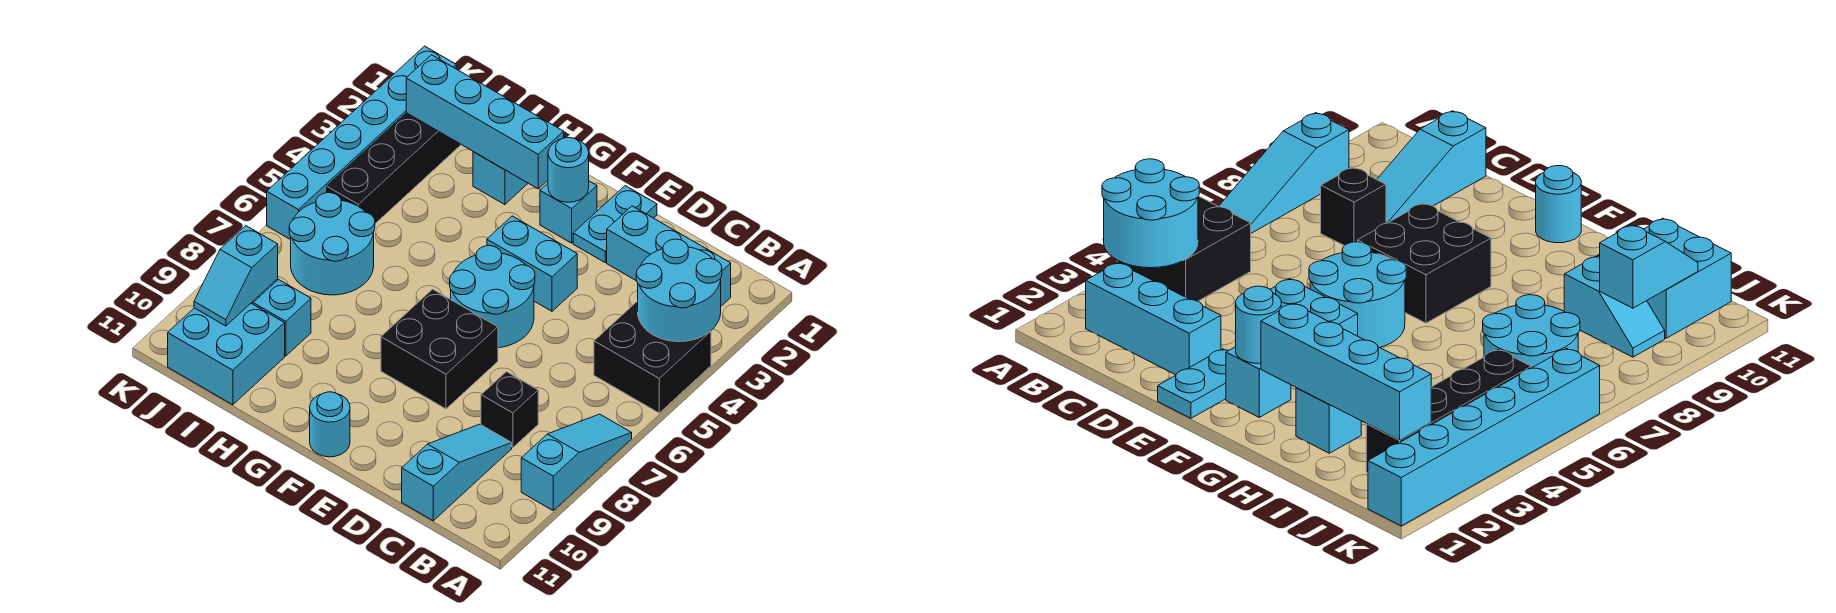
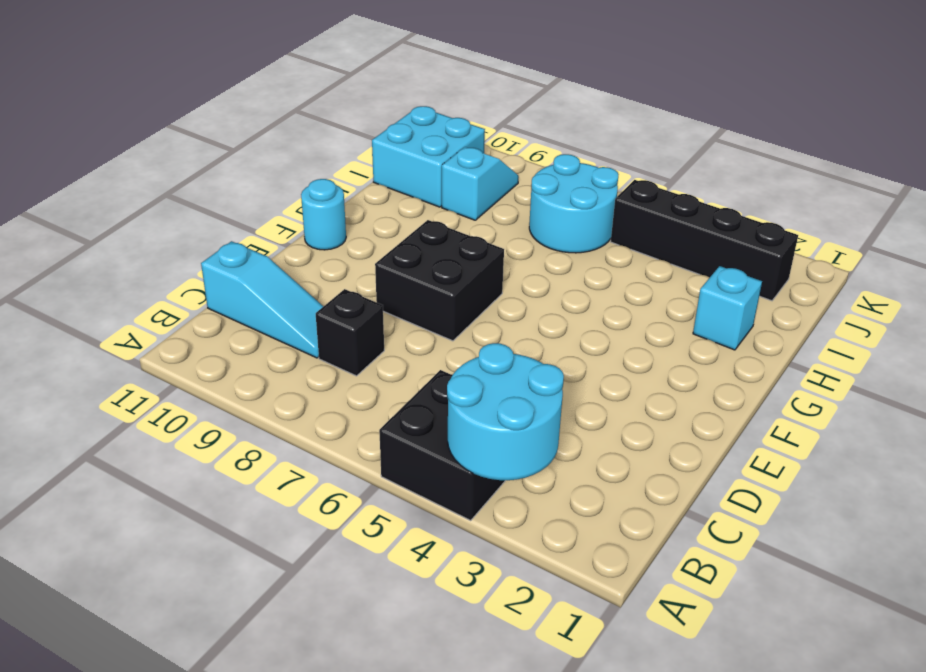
none -> cyan slope A7:A9 level 1 top 9
none -> cyan brick B2:D2 level 1
none -> cyan plate E1:E2 level 1

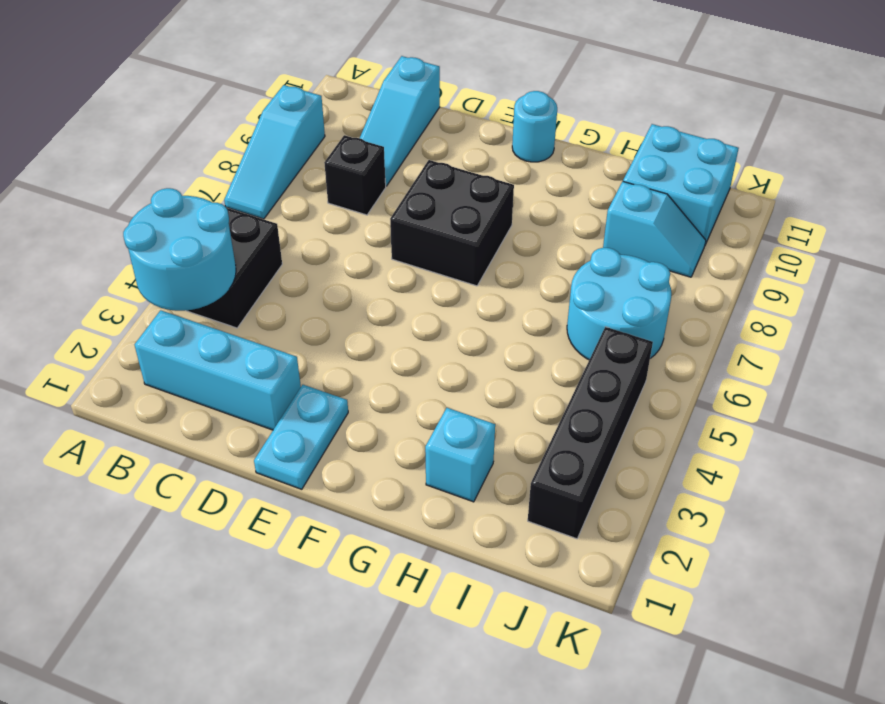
none -> cyan brick E4:F4 level 1
none -> cyan round brick E5:F6 level 1
none -> cyan brick F2 level 1

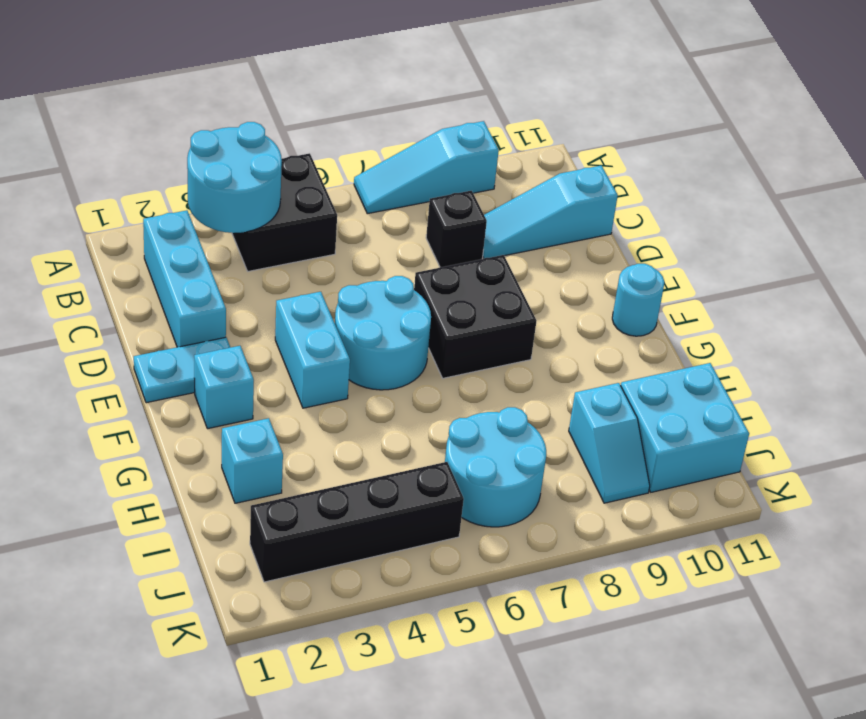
none -> cyan brick K1:K6 level 1
none -> cyan round brick F2 level 2
none -> cyan brick G2:J2 level 2

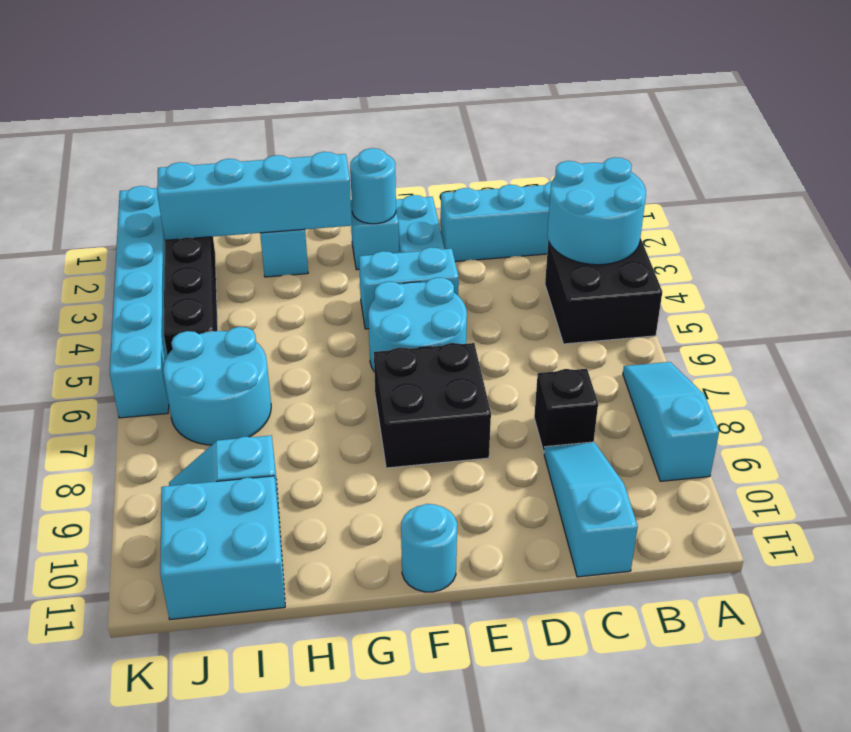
none -> cyan slope J9:J10 level 2 top 9

